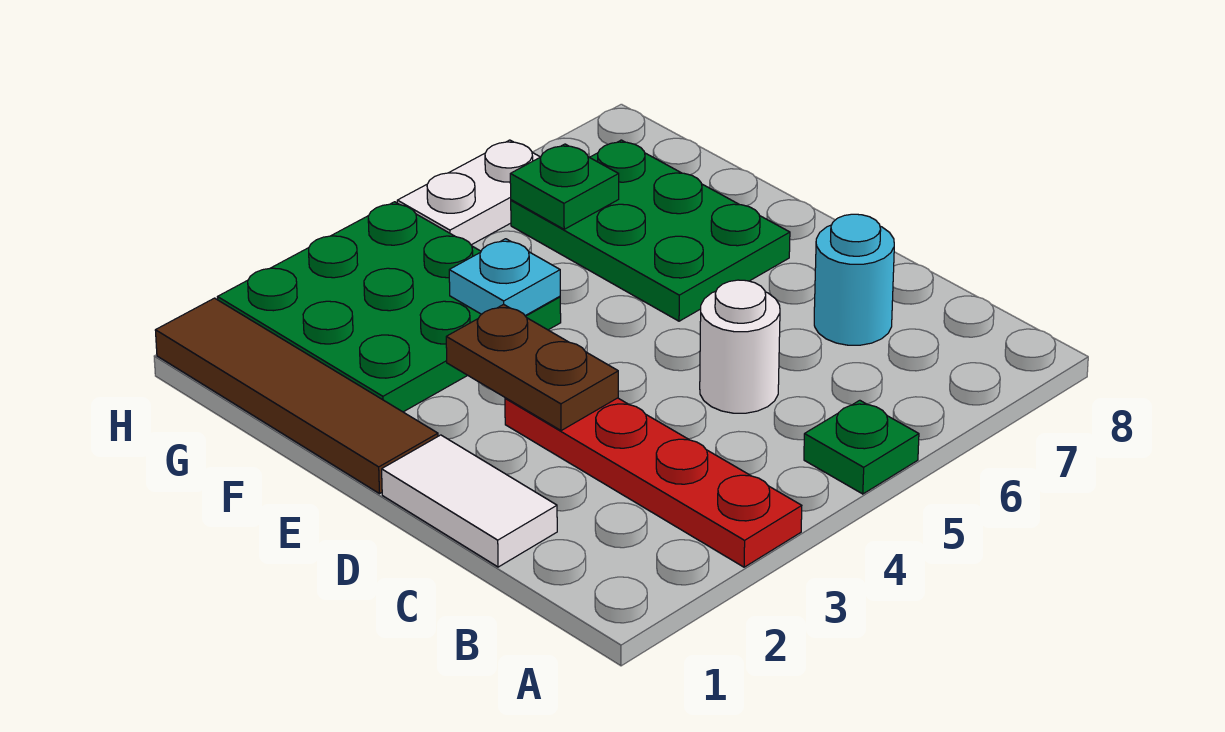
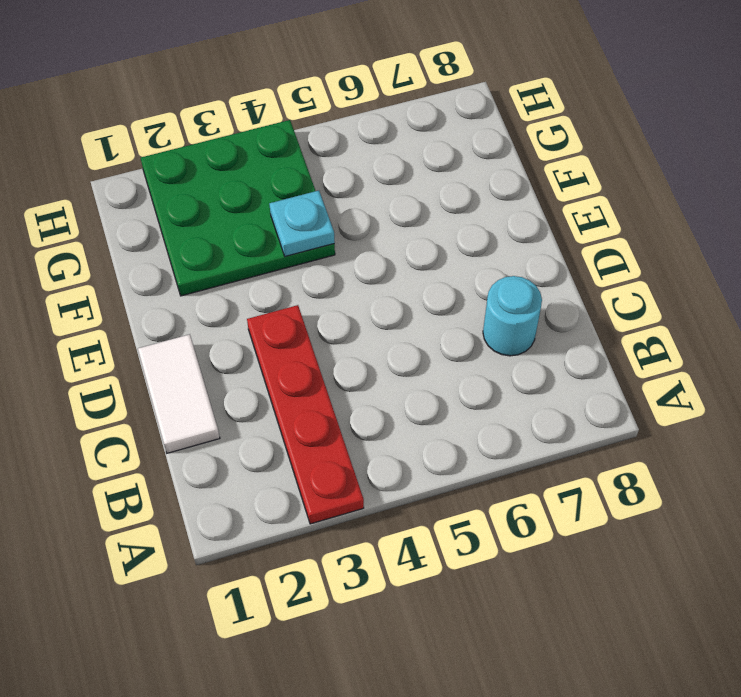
none -> green plate A5 level 1
none -> white round brick C5 level 1
none -> brown tile E1:H1 level 1

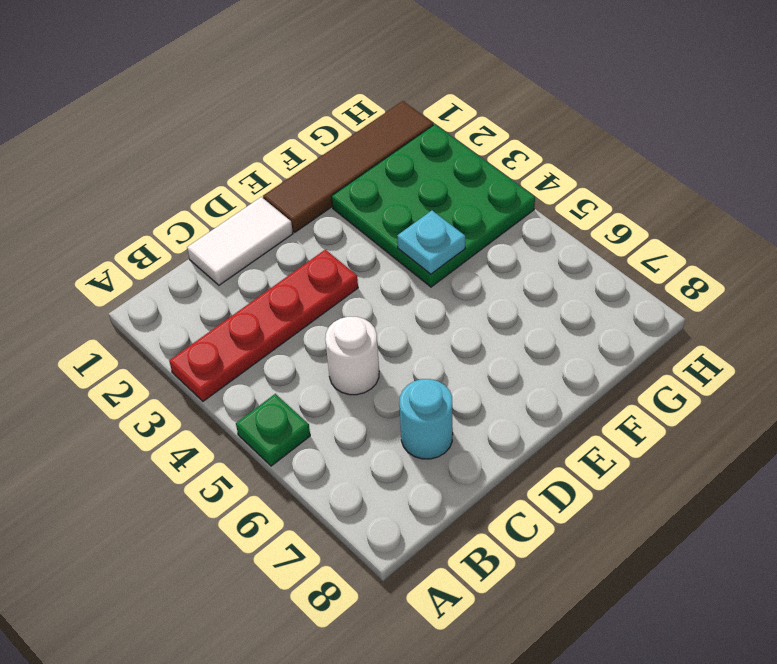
none -> green plate E6:G7 level 1
none -> white plate H5:H6 level 1
none -> brown plate D3:E3 level 2

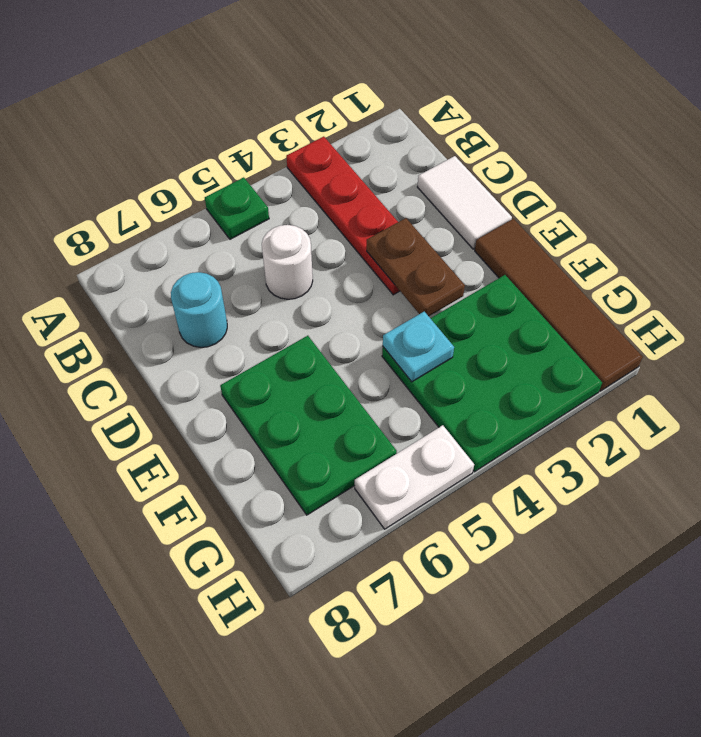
none -> green plate G6 level 2

